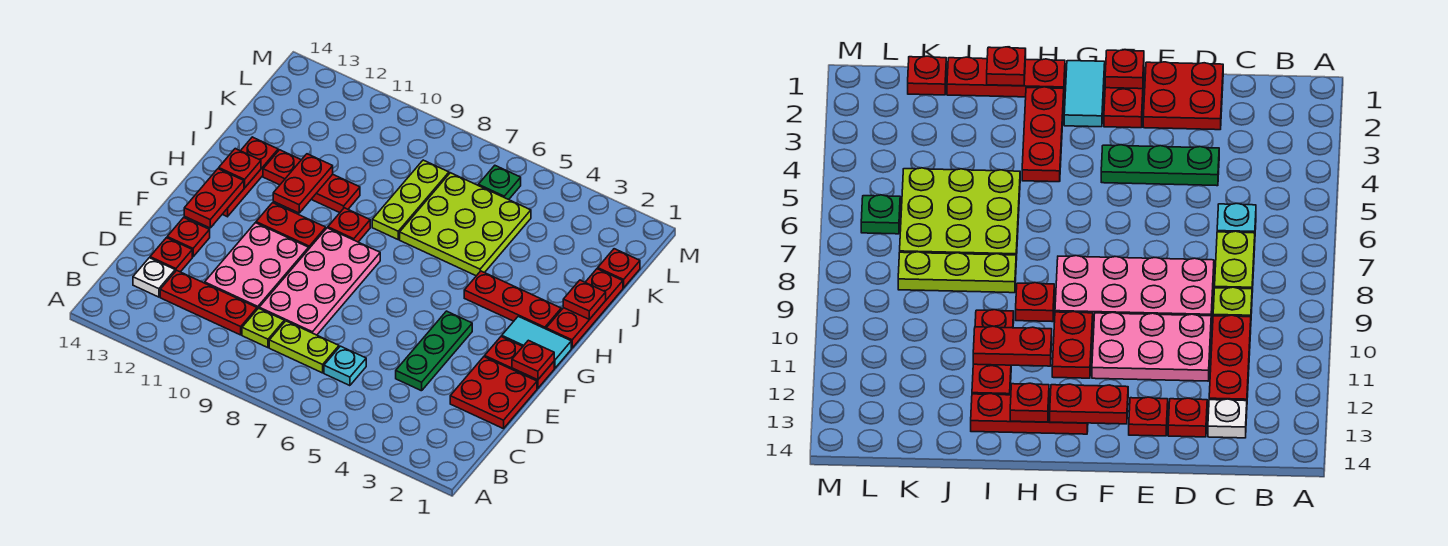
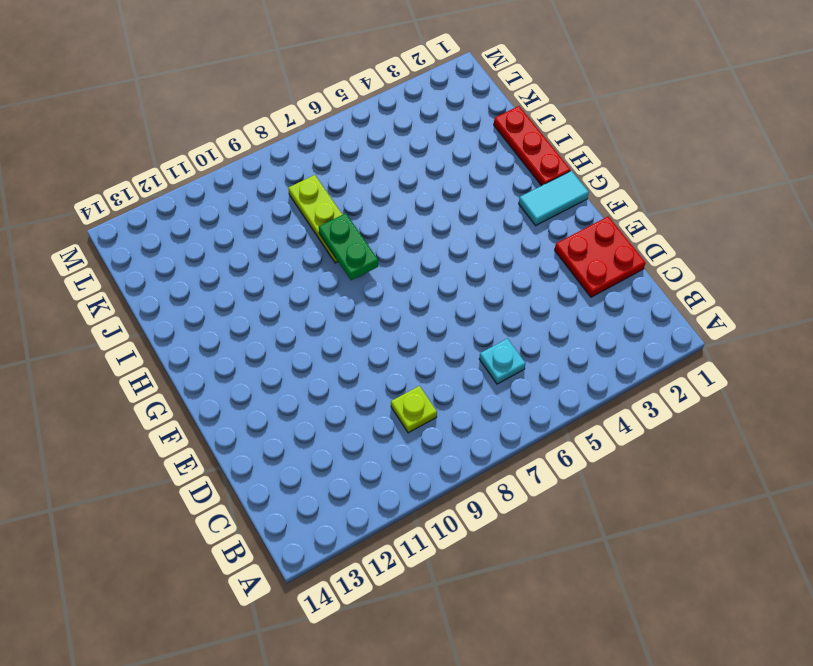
green plate H8:I8 level 2 -> none
none -> lime plate C7:C8 level 1
none -> red plate C10:C12 level 1
none -> white plate C13 level 1

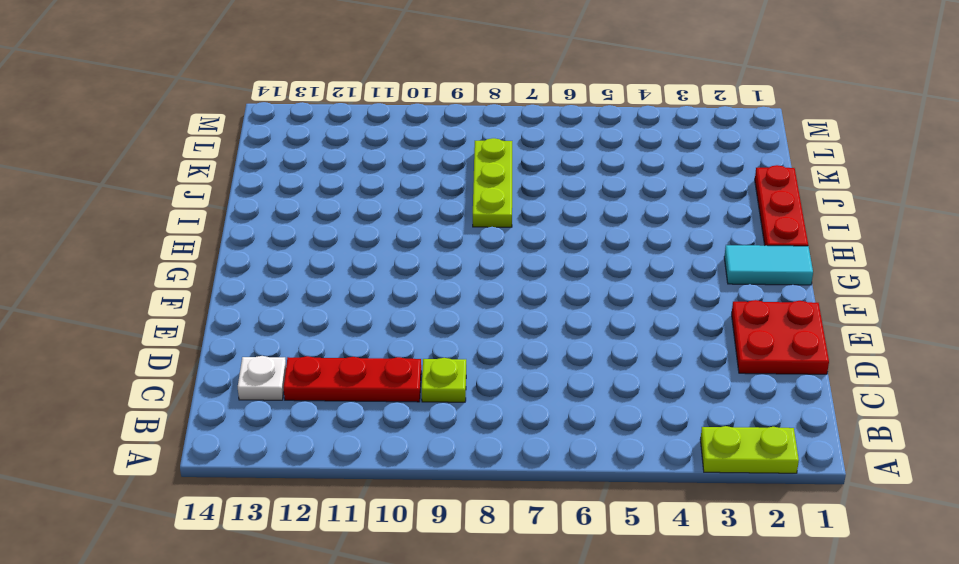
lime plate A2:A3 level 1 -> lime plate C7:C8 level 1
none -> cyan plate C6 level 1
none -> green plate D4:F4 level 1
none -> pink plate D8:G9 level 1

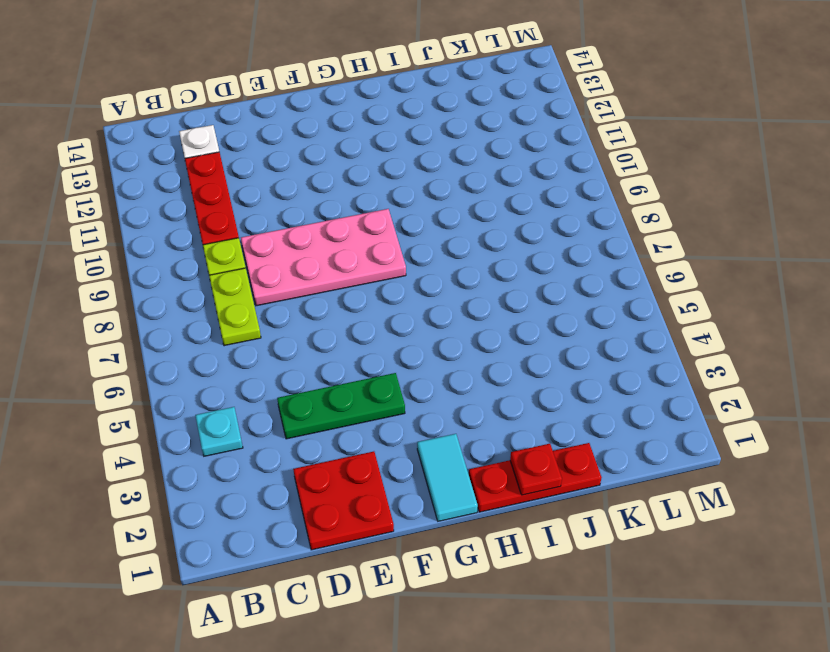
cyan plate B4 level 1 -> cyan plate C6 level 1
none -> pink plate D10:F11 level 1
none -> red plate D13 level 1
none -> red plate E13 level 1

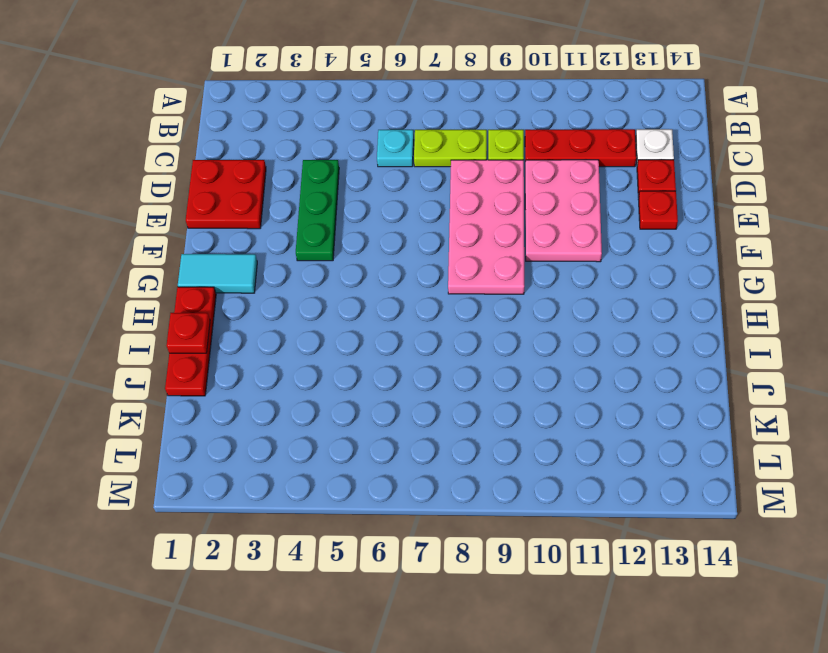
none -> red plate F1:F2 level 1
none -> red plate G10:G11 level 1
none -> red plate G13:I13 level 1

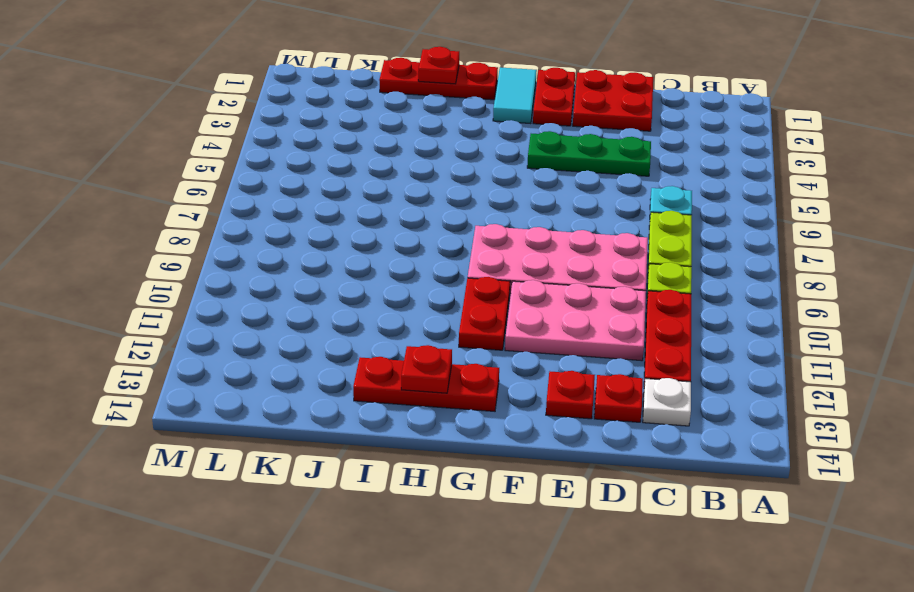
none -> red plate H2:H4 level 1
none -> red plate H9 level 1
none -> lime plate I5:K7 level 1

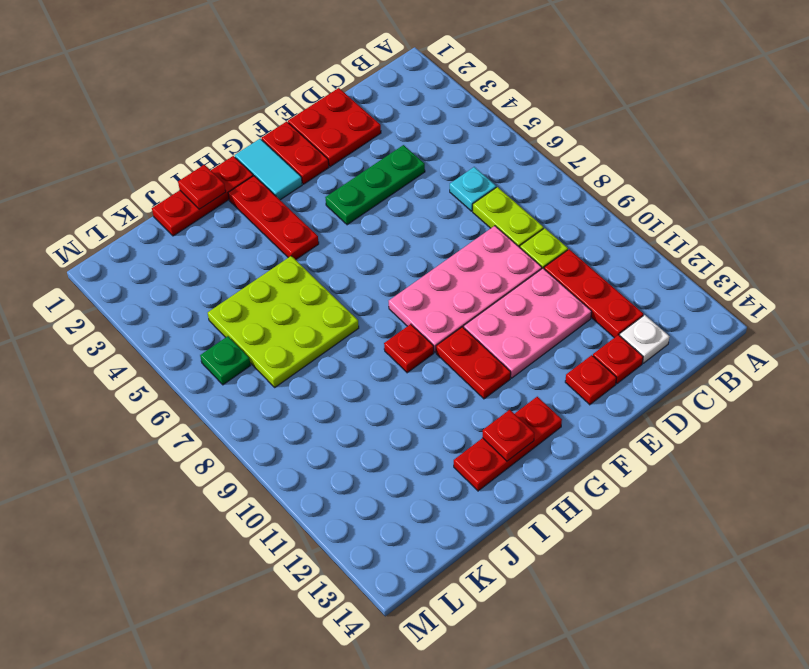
none -> lime plate I8:K8 level 1
none -> red plate I10:I12 level 1
none -> red plate K1 level 1

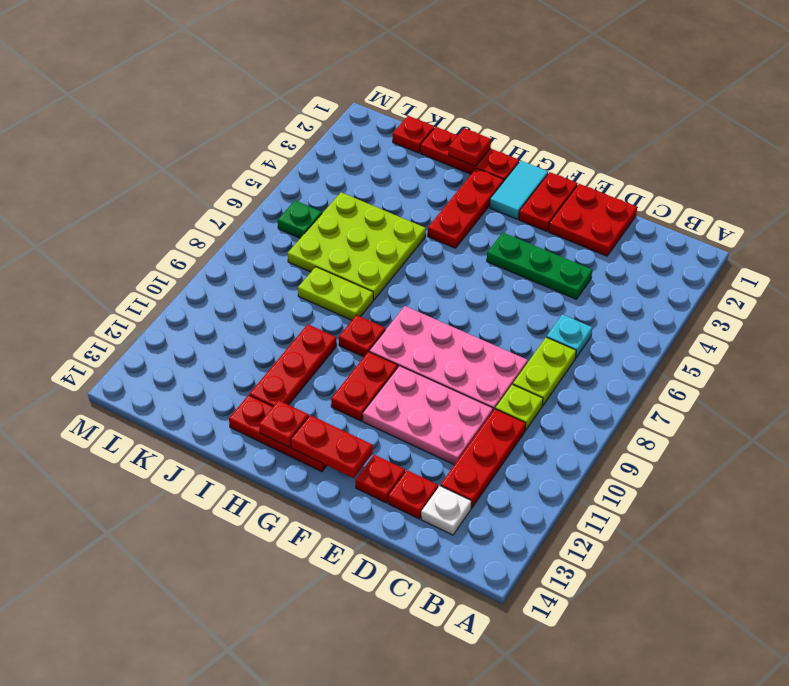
lime plate I8:J8 level 1 -> lime plate I8:K8 level 1
none -> red plate F1 level 2
none -> red plate H11:I11 level 2

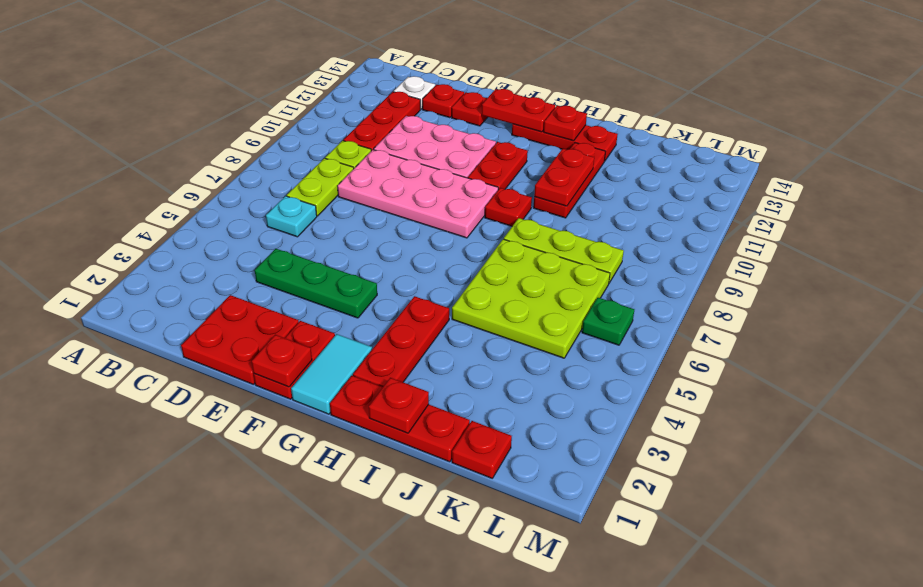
red plate I10:I11 level 2 -> red plate H11:I11 level 2

